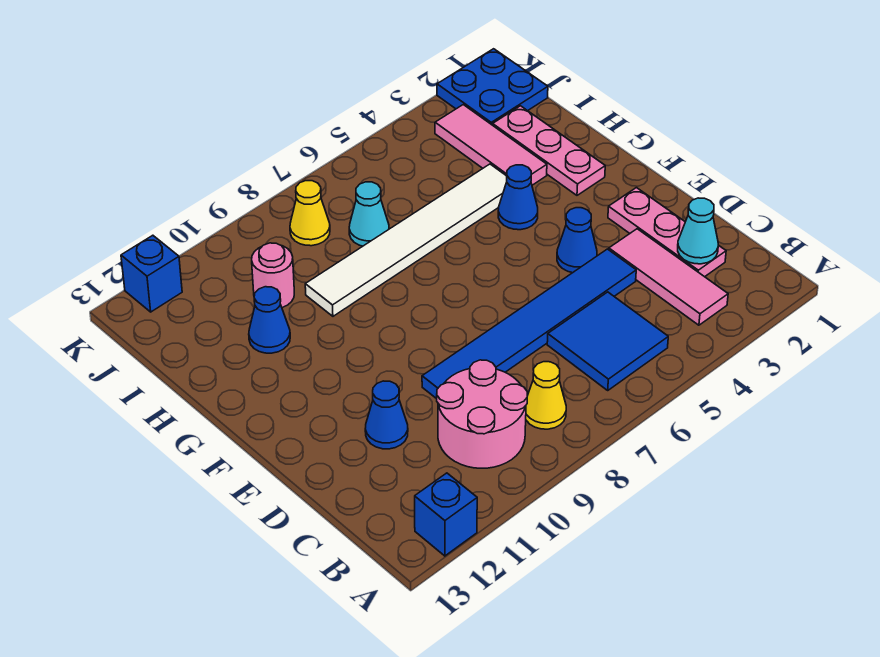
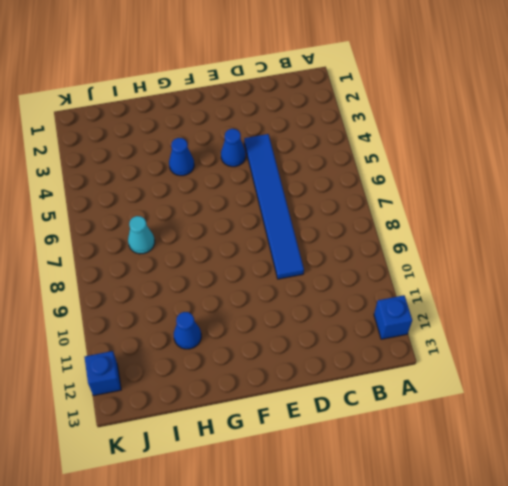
none -> pink tile B3:D3 level 1
none -> blue tile B5:C6 level 1
none -> yellow cone B8 level 1

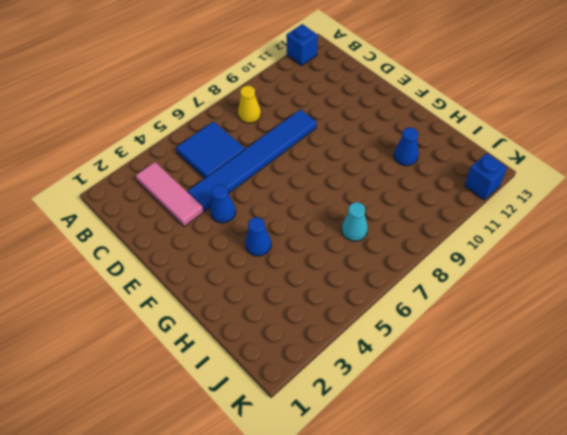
none -> pink round brick B9:C10 level 1
none -> pink plate C2:E2 level 1
none -> blue cone D11 level 1

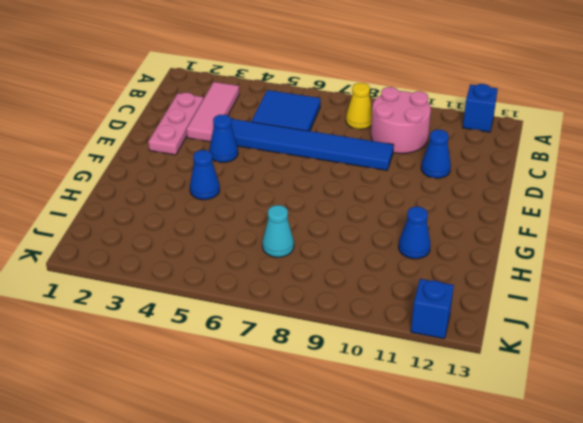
none -> pink plate G2:I2 level 1
none -> pink tile H3:J3 level 1
none -> white tile H4:H9 level 1

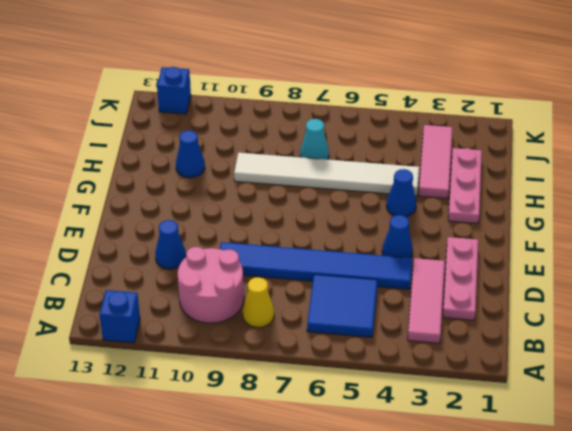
none -> pink round brick I10 level 1
none -> blue plate J1:K2 level 1
none -> yellow cone J8 level 1

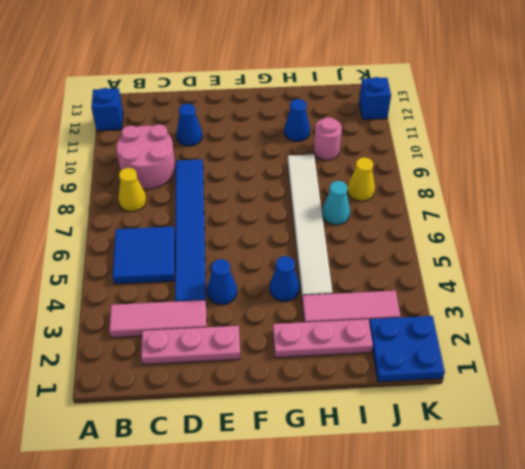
none -> cyan cone C2 level 2

